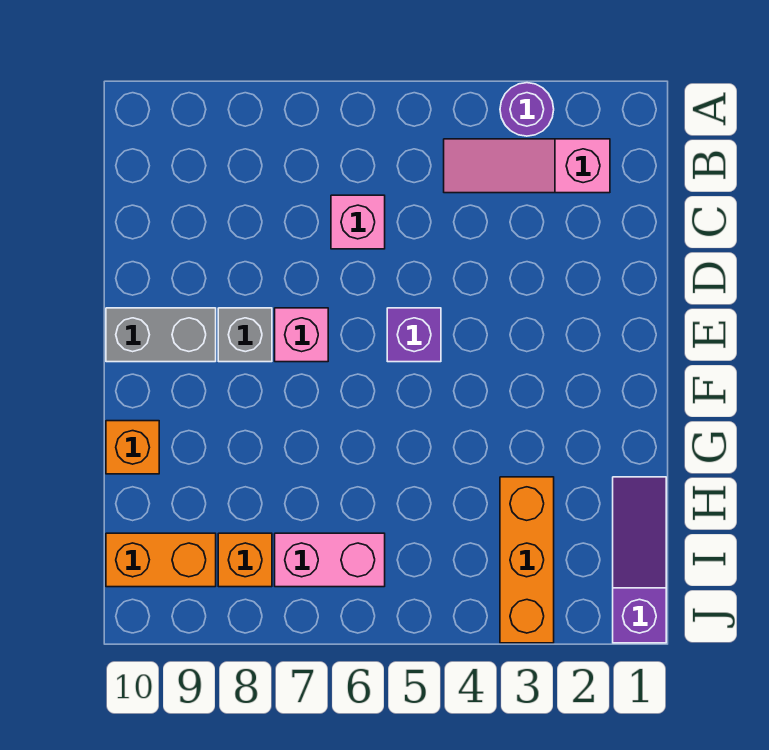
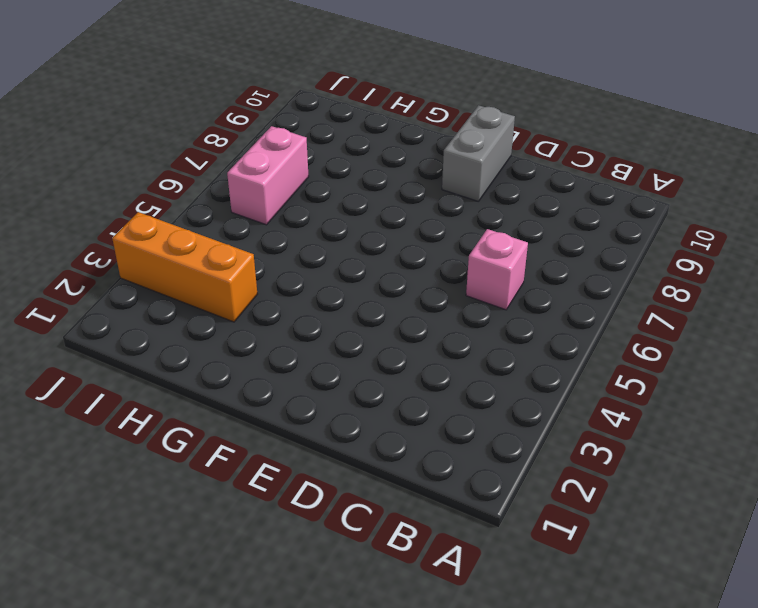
none -> purple round brick A3 level 1
none -> pink slope B2:B4 level 1 top 2
none -> purple brick E5 level 1

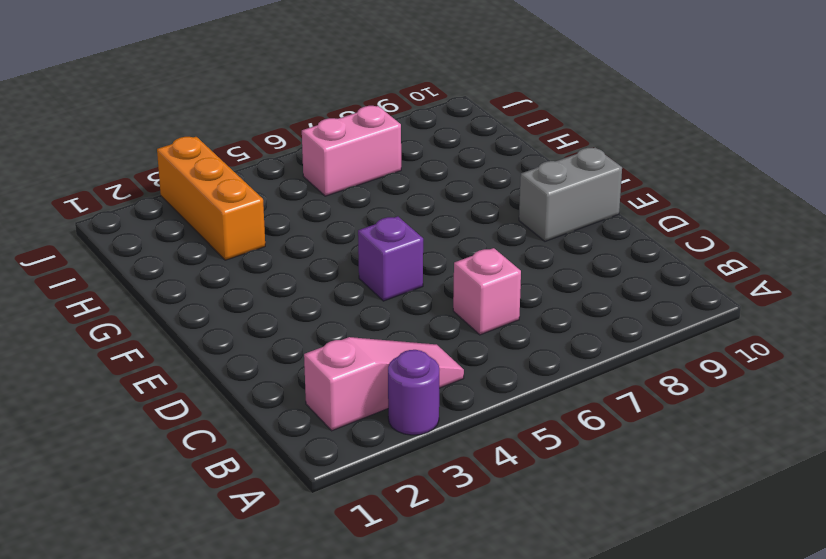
none -> pink brick E7 level 1
none -> grey brick E8 level 1
none -> orange brick G10 level 1

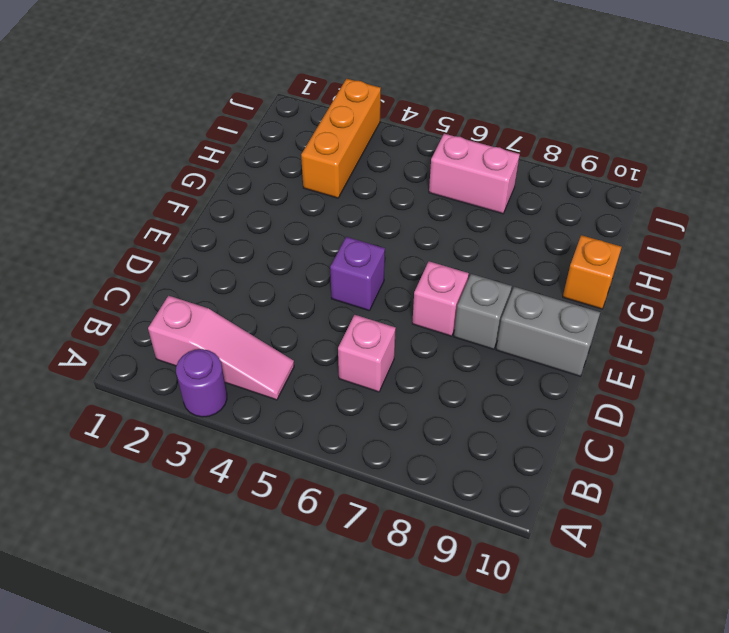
none -> purple slope H1:J1 level 1 top J
none -> orange brick I8 level 1
none -> orange brick I9:I10 level 1

